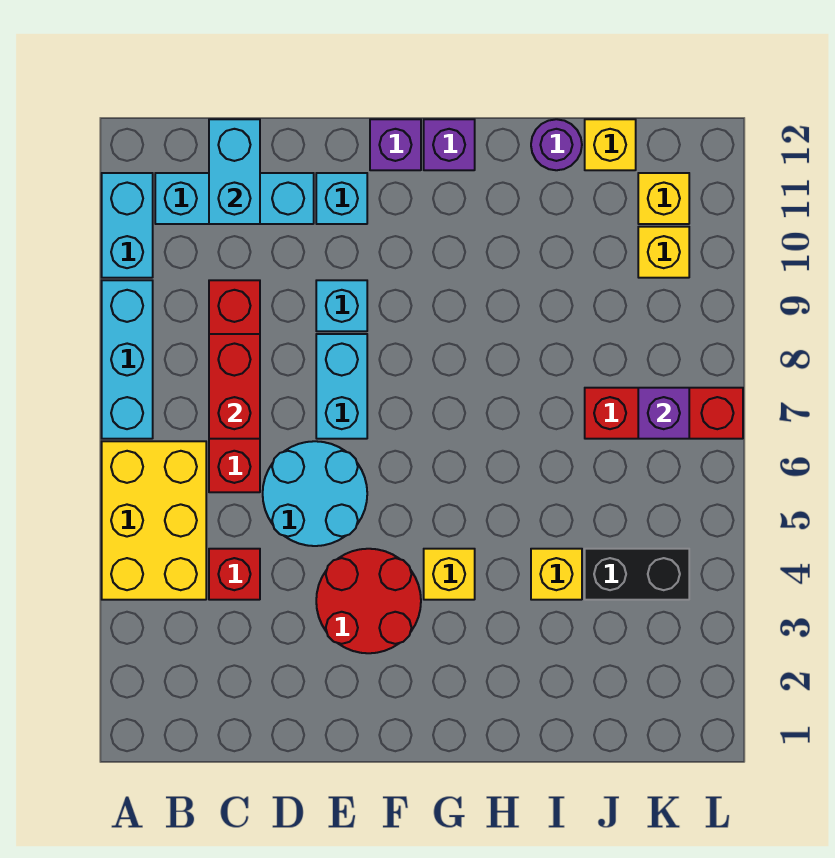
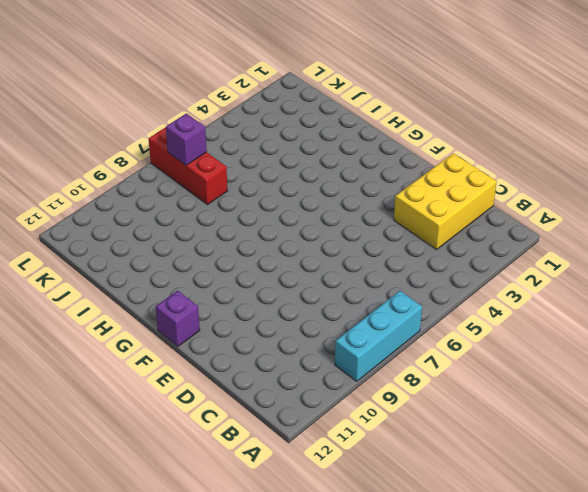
yellow brick C1:D3 level 1 -> yellow brick A4:B6 level 1
none -> cyan brick A10:A11 level 1
none -> cyan brick B11:D11 level 1
none -> red brick C4 level 1

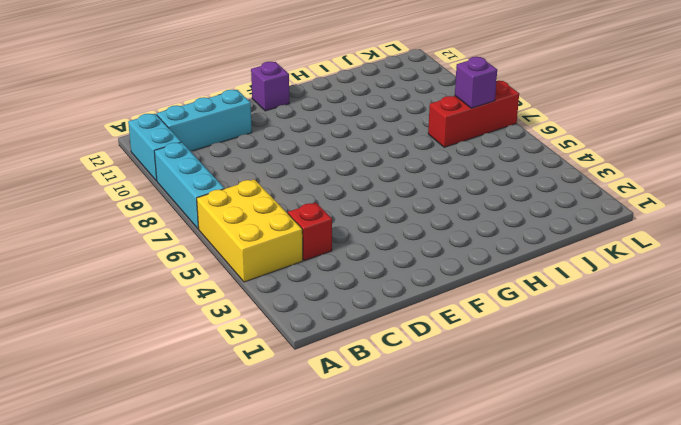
none -> red brick C6:C9 level 1
none -> cyan round brick D5:E6 level 1
none -> red round brick E3:F4 level 1

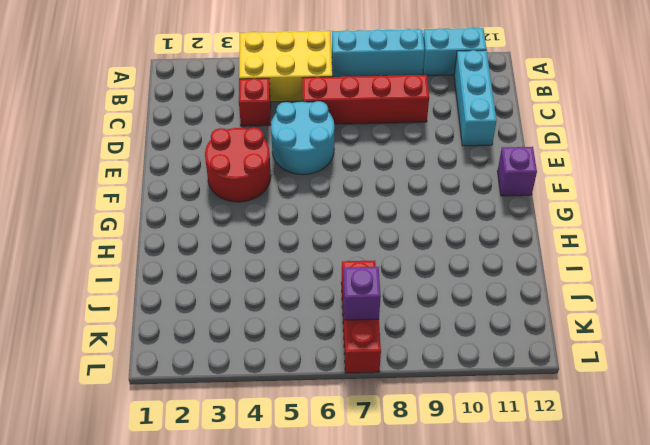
none -> cyan brick E7:E8 level 1
none -> cyan brick E9 level 1
none -> cyan brick E11 level 1

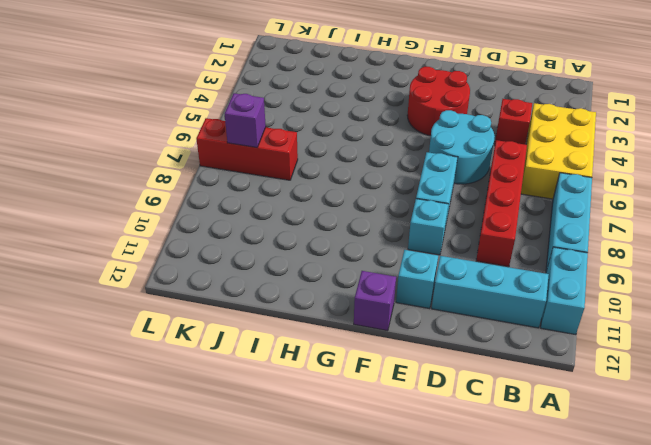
none -> yellow brick G4 level 1
none -> purple brick G12 level 1
none -> yellow brick I4 level 1

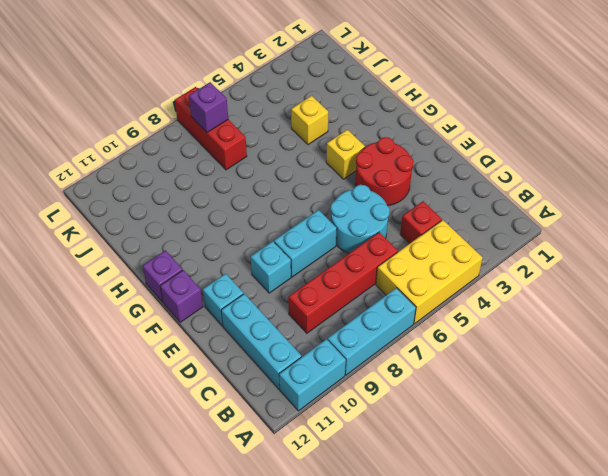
none -> purple round brick I12 level 1
none -> black brick J4:K4 level 1
none -> yellow brick J12 level 1

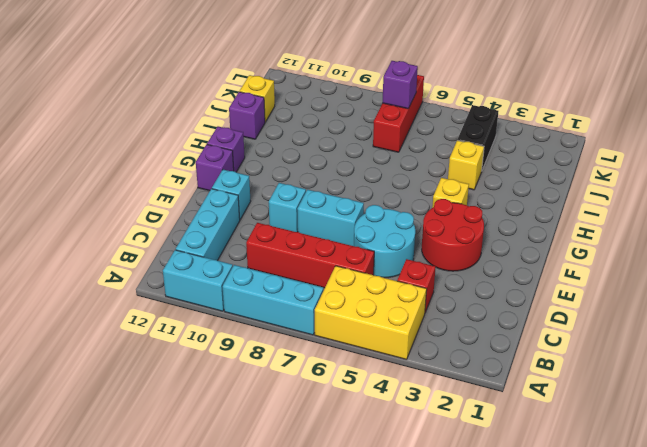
purple brick I12 level 1 -> purple round brick I12 level 1
none -> yellow brick K10 level 1
none -> yellow brick K11 level 1
none -> red brick C7:C8 level 2

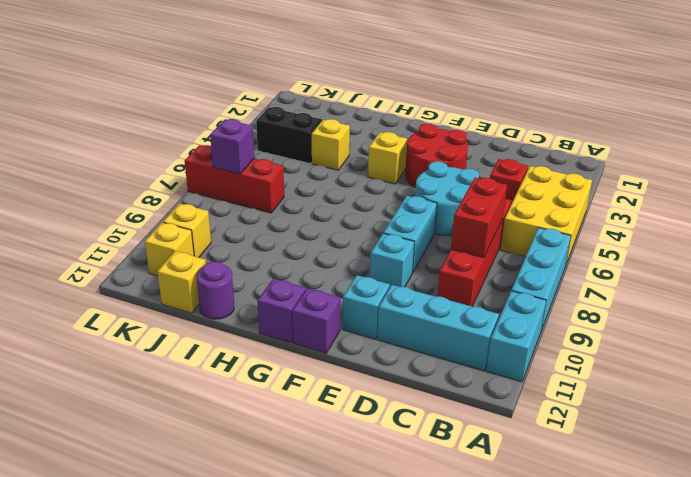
none -> cyan brick C11:C12 level 2

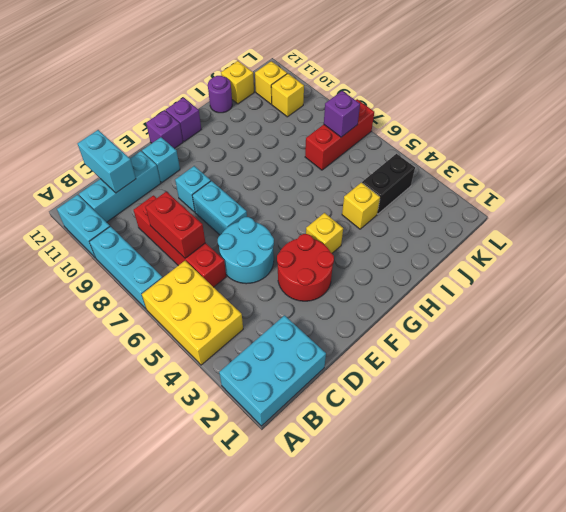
cyan brick A1:C2 level 1 -> none
none -> red brick C4 level 1

